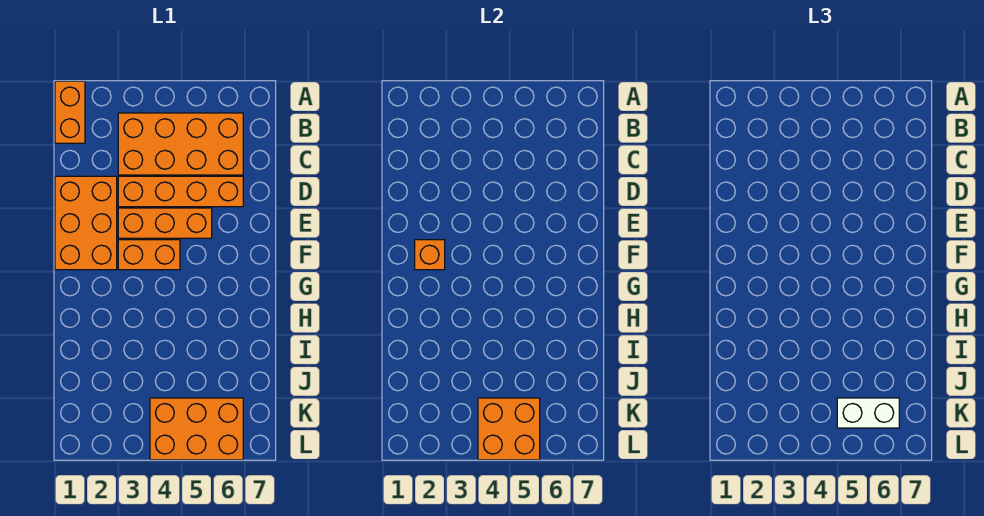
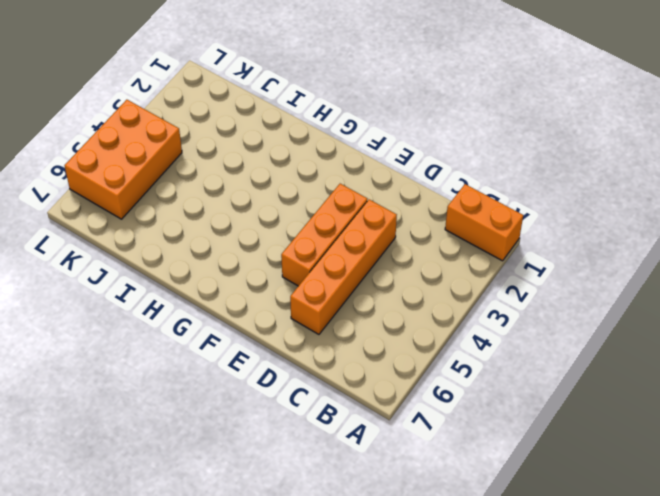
none -> orange brick B3:C6 level 1
none -> orange brick D1:F2 level 1

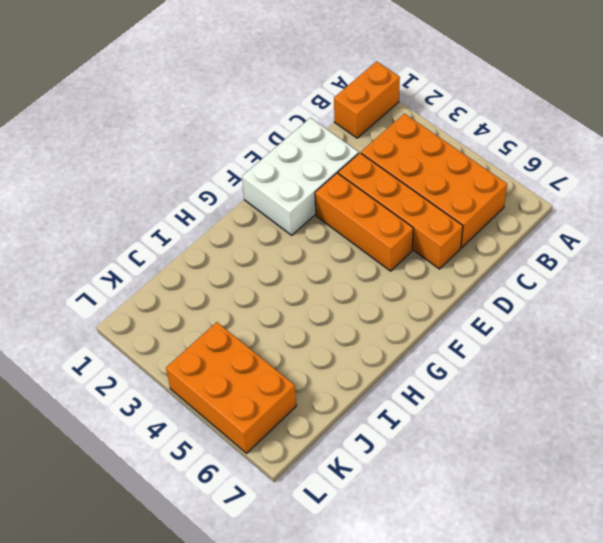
white brick D1:F2 level 1 -> orange brick D1:F2 level 1
none -> orange brick F3:F4 level 1
none -> orange brick F2 level 2

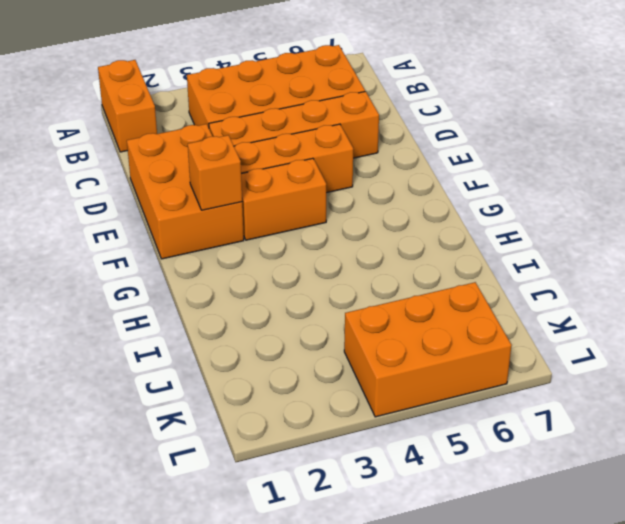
none -> orange brick K4:L5 level 2
none -> white brick K5:K6 level 3

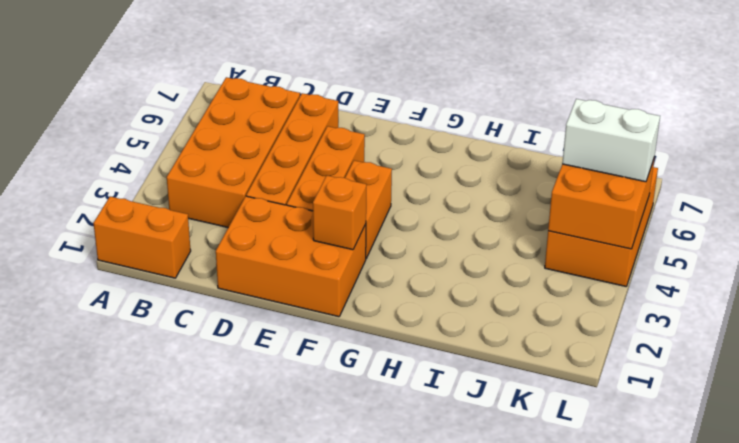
white brick K5:L5 level 3 -> white brick K5:K6 level 3

